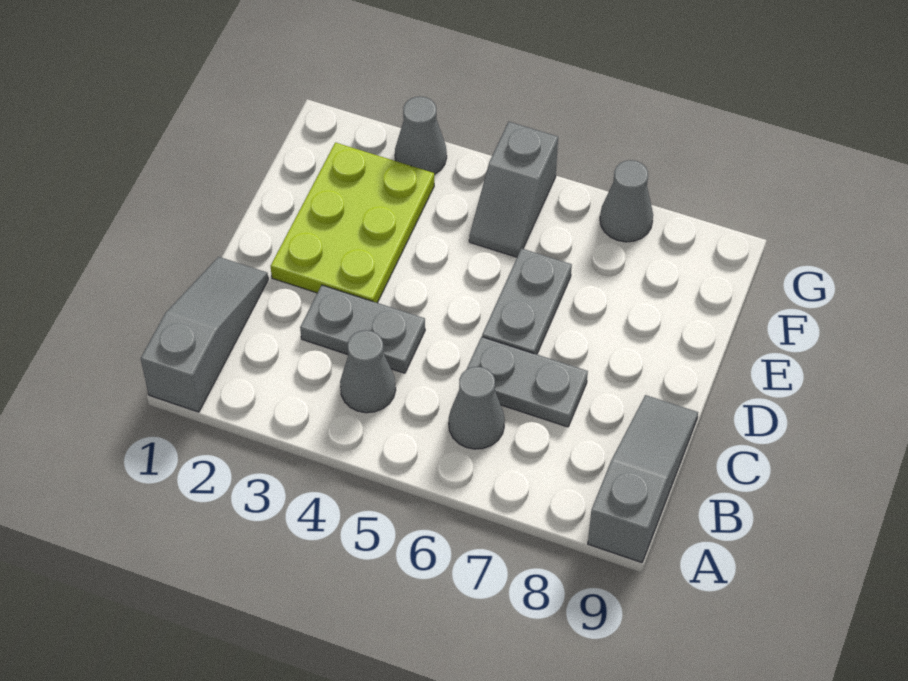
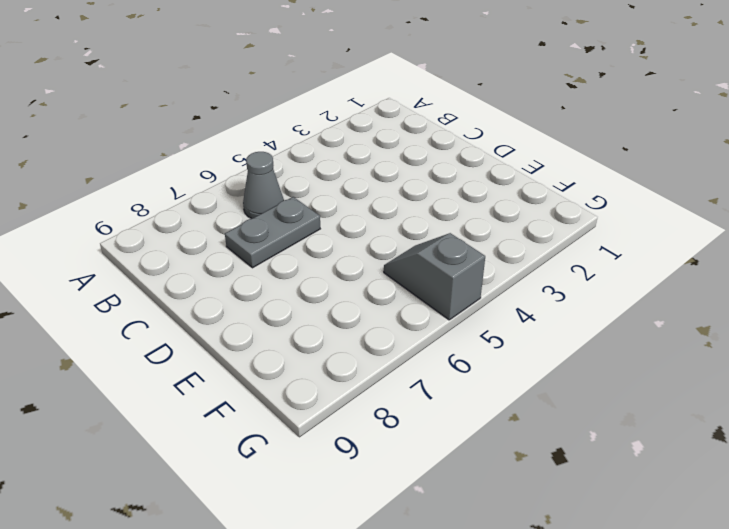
none -> grey slope A1:C1 level 1 top A
none -> grey slope A9:C9 level 1 top A

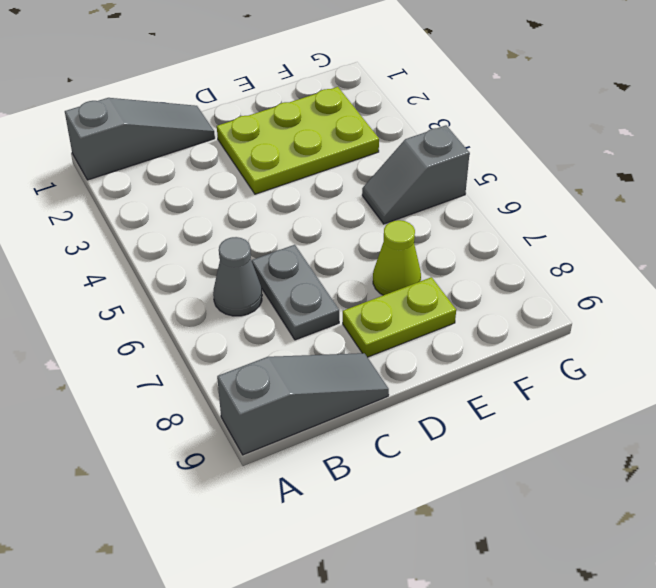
lime plate D8:E8 level 1 -> none
lime cone E7 level 1 -> none
none -> grey cone B4 level 1
none -> grey plate C3:C4 level 1

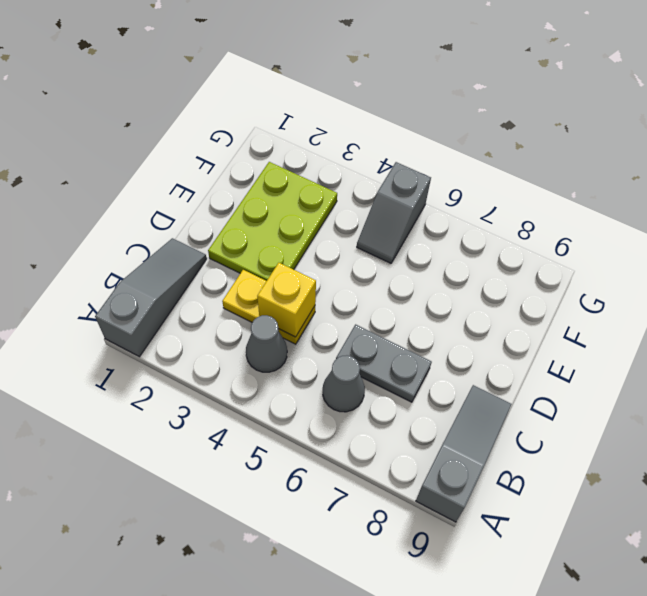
yellow plate C3:C4 level 1 -> grey plate C3:C4 level 1
yellow brick C4 level 2 -> none
none -> grey plate D6:E6 level 1
none -> grey cone G3 level 1

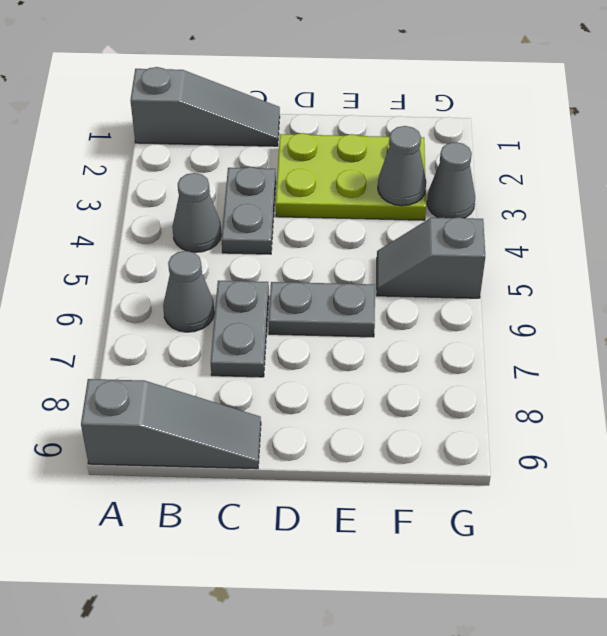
grey cone F3 level 2 -> grey cone G7 level 1

